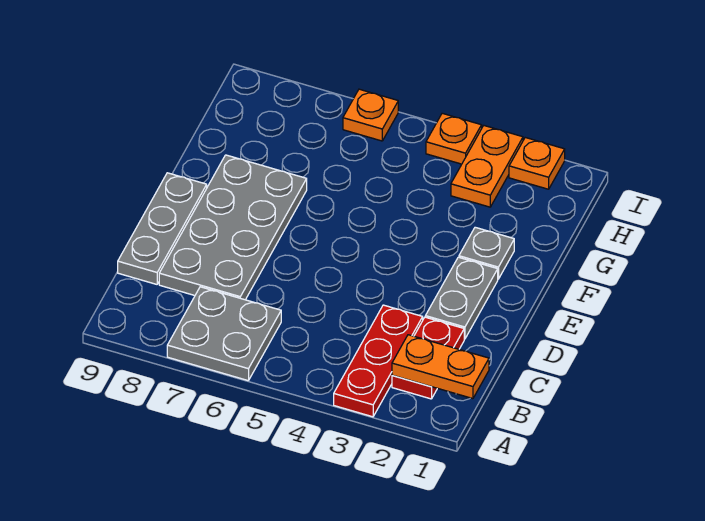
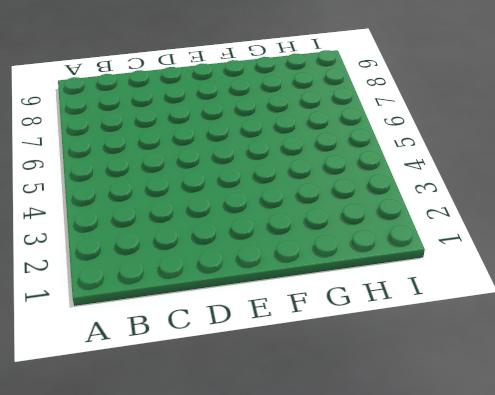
none -> red plate A3:C3 level 1
none -> grey plate A6:B7 level 1
none -> red plate B2:C2 level 1

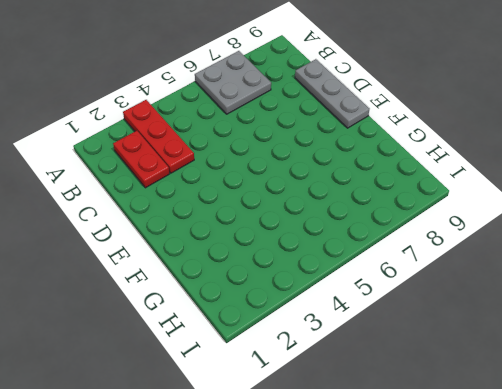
none -> grey plate C7:F8 level 1
none -> grey plate D2:E2 level 1
none -> grey plate F2 level 1

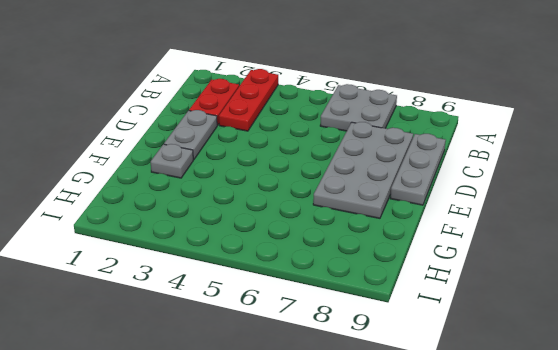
none -> orange plate H3:I3 level 1
none -> orange plate I2 level 1
none -> orange plate I4 level 1

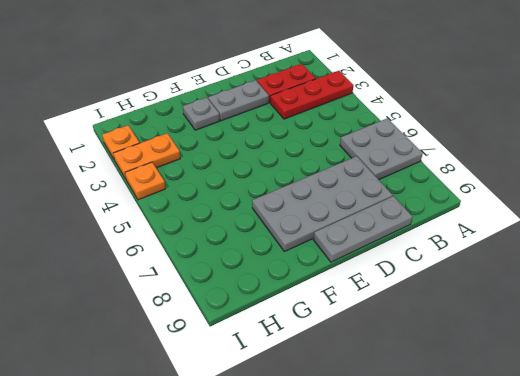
none -> orange plate I6 level 1
none -> orange plate B1:B2 level 2

